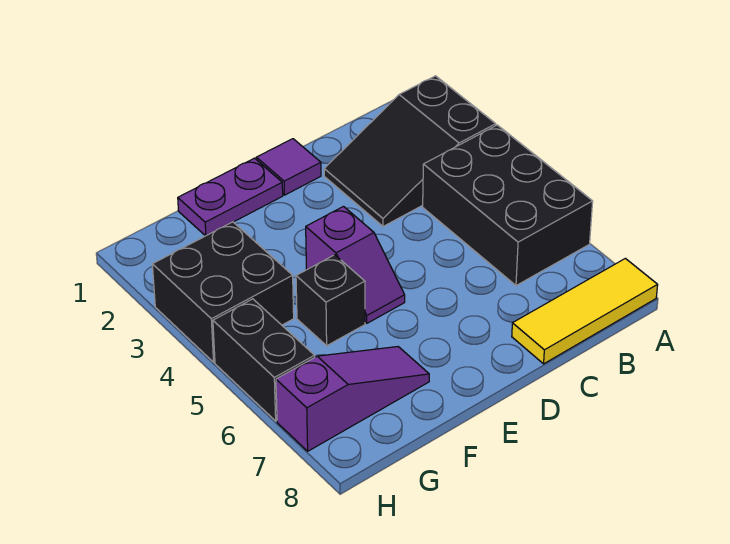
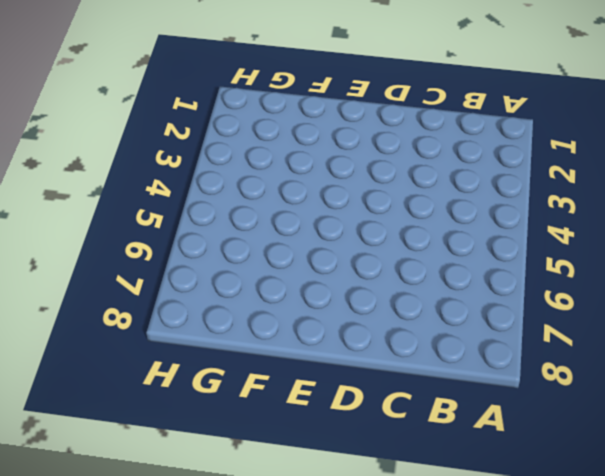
none -> black slope A2:C3 level 1 top A
none -> black brick A4:B6 level 1

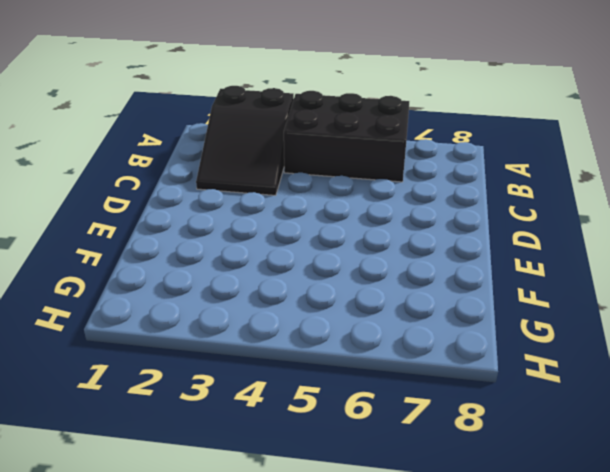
none -> yellow tile A8:C8 level 1
none -> purple tile D1 level 1

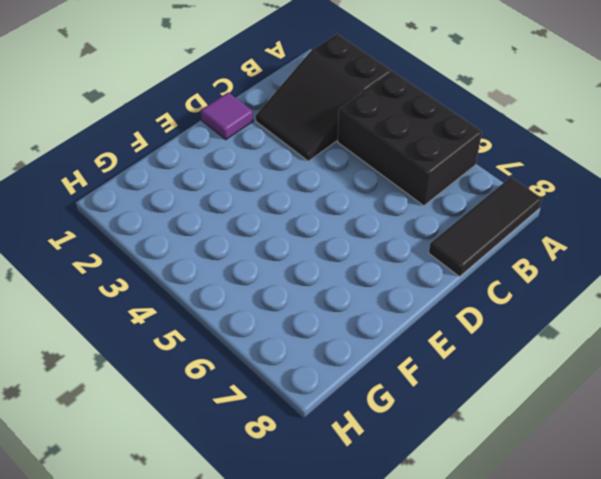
black tile A8:C8 level 1 -> yellow tile A8:C8 level 1
none -> purple plate E1:F1 level 1
none -> purple slope E4:E5 level 1 top 4

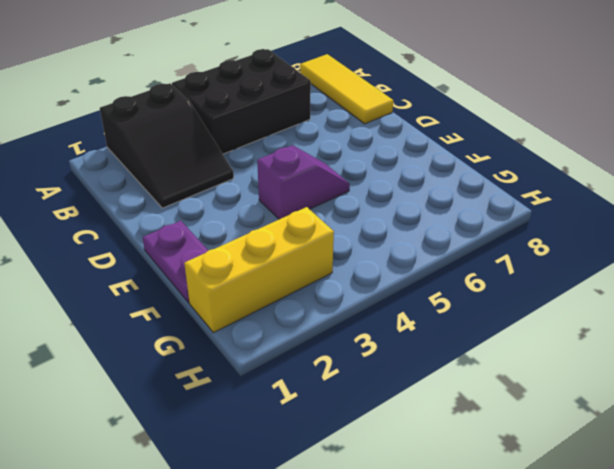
yellow brick G1:G3 level 1 -> black brick G3:H4 level 1
none -> purple tile D1 level 1
none -> black brick F5 level 1

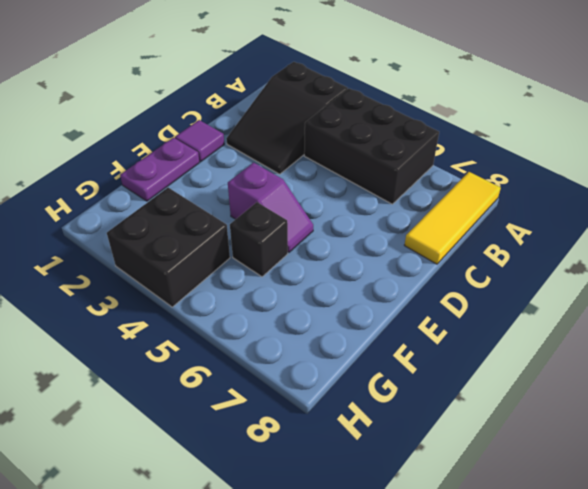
none -> purple slope F7:H7 level 1 top H
none -> black brick H5:H6 level 1

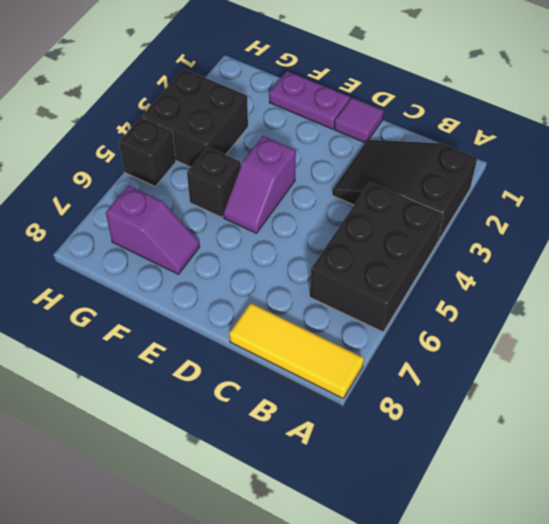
purple slope F7:G7 level 1 top G -> purple slope F7:H7 level 1 top H
black brick H5 level 1 -> black brick H5:H6 level 1

